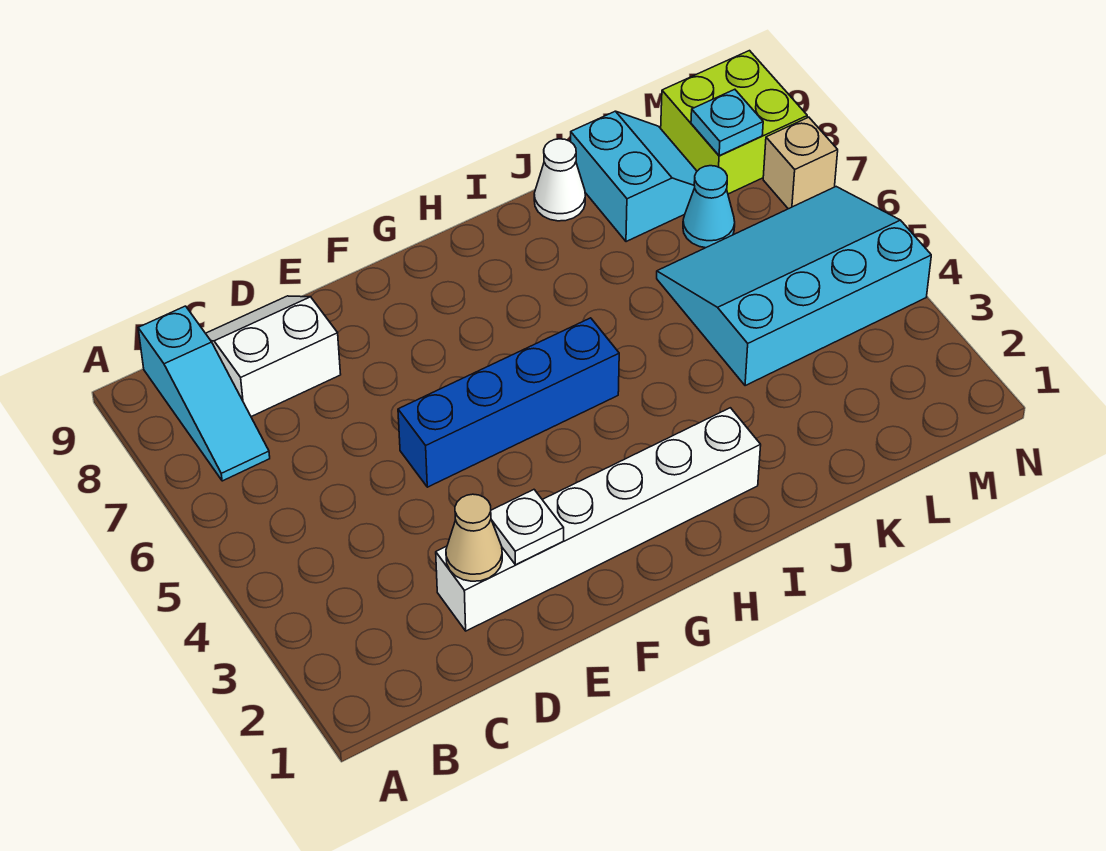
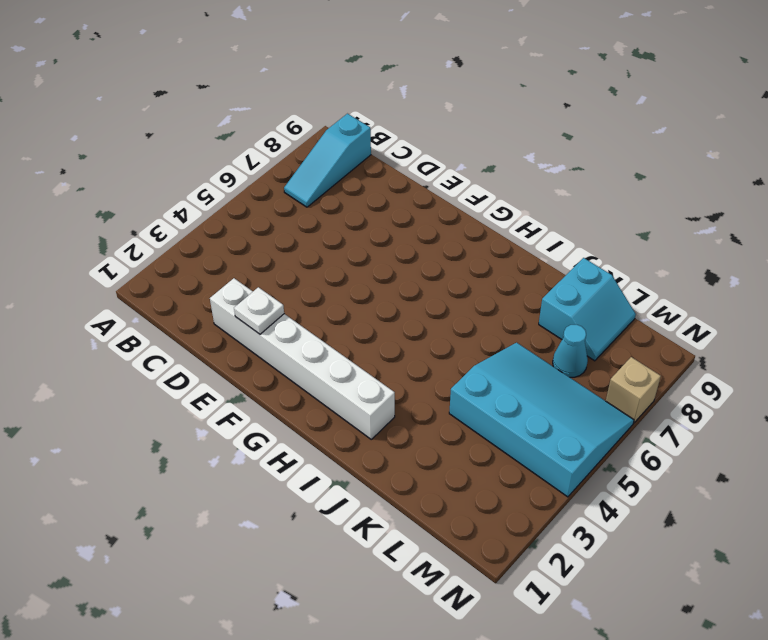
none -> white slope C8:D9 level 1 top 8
none -> blue brick E5:H5 level 1
none -> white cone J9 level 1

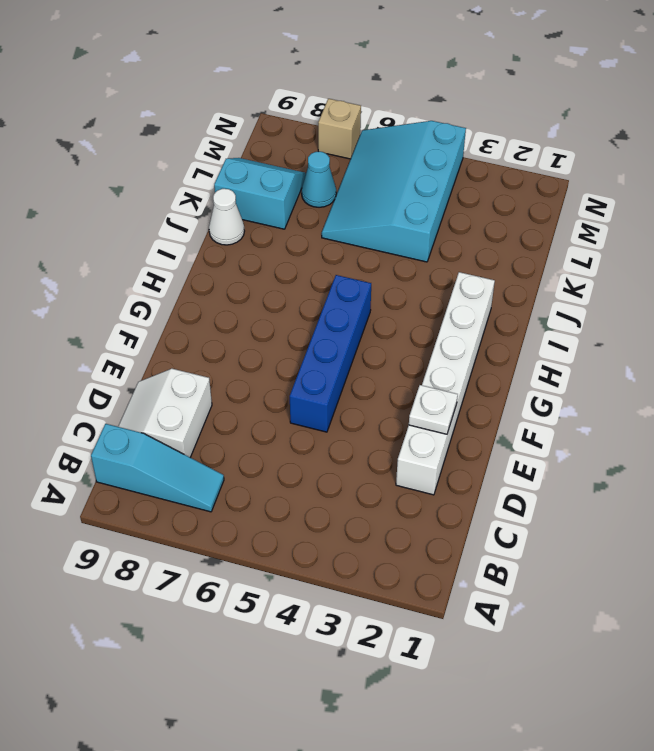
none -> lime brick M8:N9 level 1
none -> tan cone D2 level 2
none -> cyan plate M8 level 2

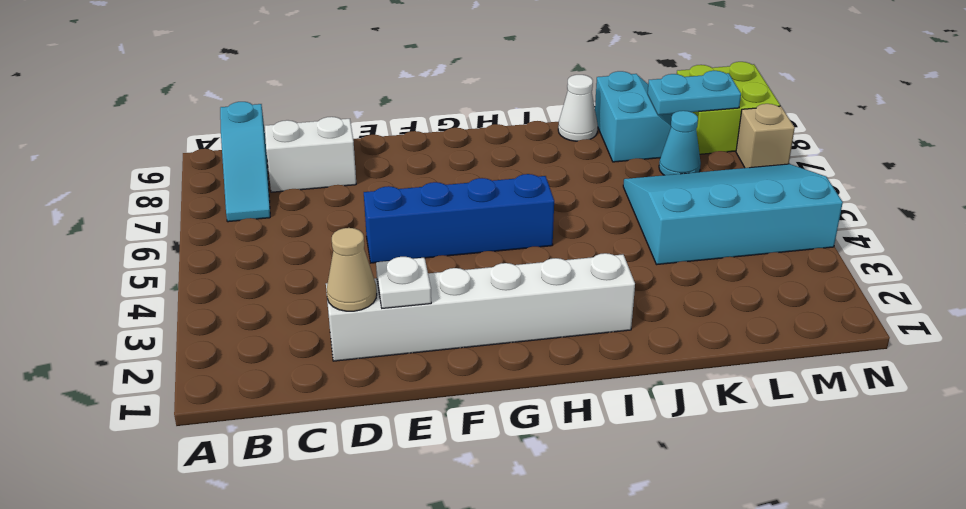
cyan plate L8:M8 level 2 -> cyan plate M8 level 2

